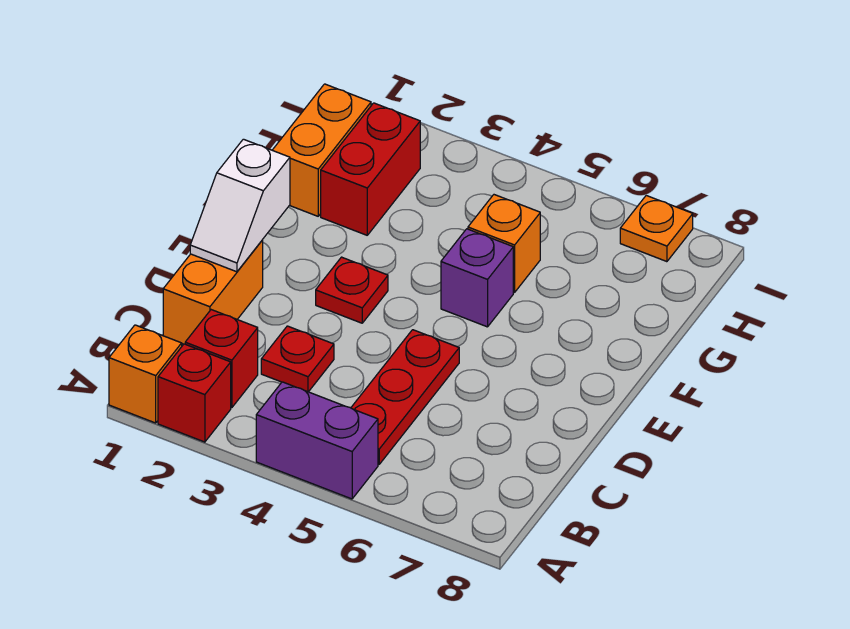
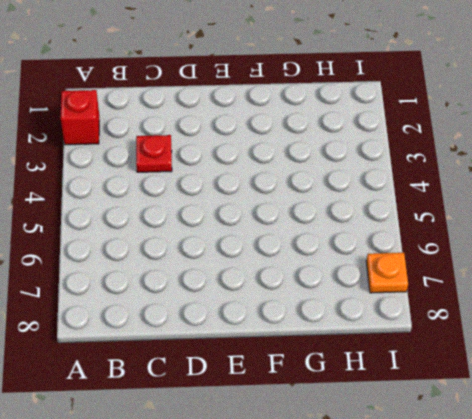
none -> orange brick A1 level 1
none -> purple brick A4:A5 level 1
none -> red brick B2 level 1

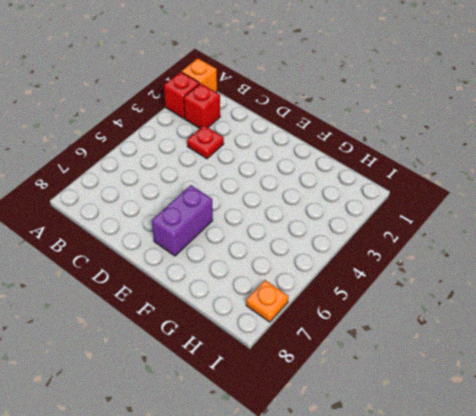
purple brick E6:E7 level 1 -> purple brick A4:A5 level 1
none -> red plate B5:D5 level 1
none -> orange brick C1:D1 level 1
none -> red plate E3 level 1

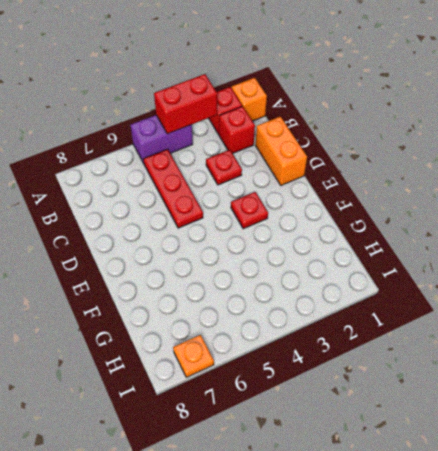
red brick A3:A4 level 2 -> red brick G2:H2 level 1
none -> purple brick F5 level 1
none -> orange brick G1:H1 level 1
none -> orange brick G5 level 1

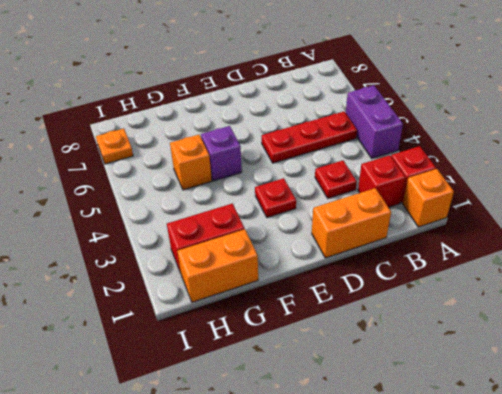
none -> white slope D1:E1 level 2 top E

